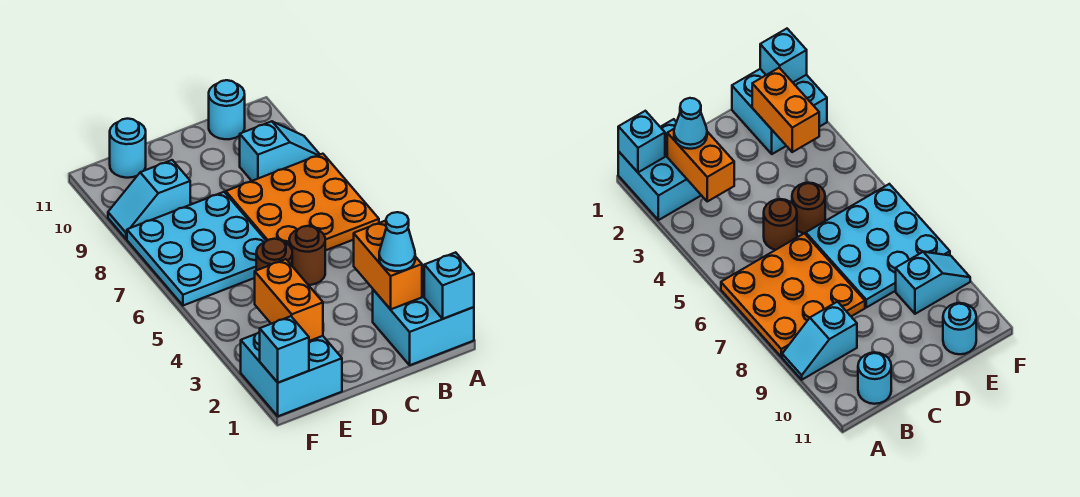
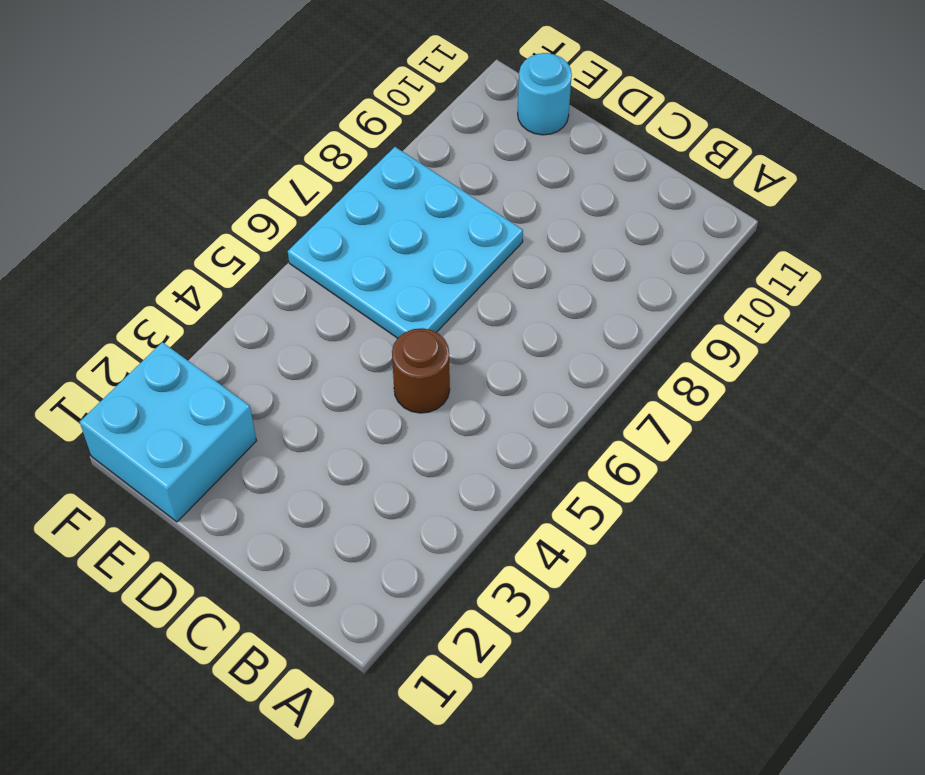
none -> cyan brick A1:B2 level 1
none -> orange plate A6:C8 level 1
none -> cyan slope A9:B9 level 1 top B

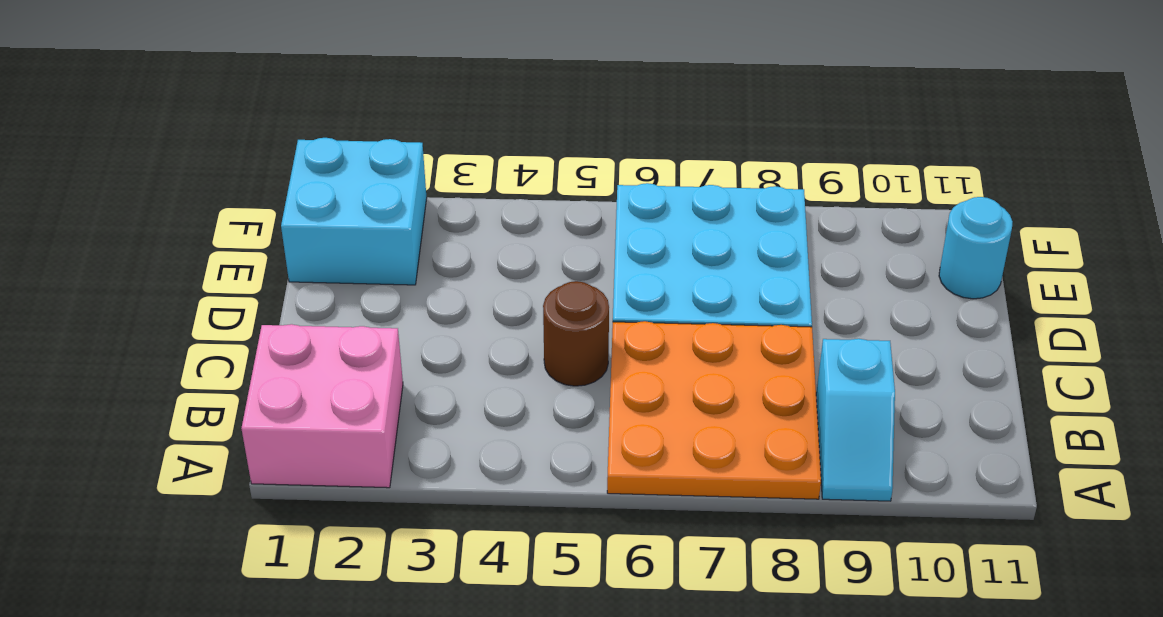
pink brick A1:B2 level 1 -> cyan brick A1:B2 level 1
none -> cyan round brick B11 level 1
none -> brown round brick D5 level 1
none -> cyan slope E9:F9 level 1 top E

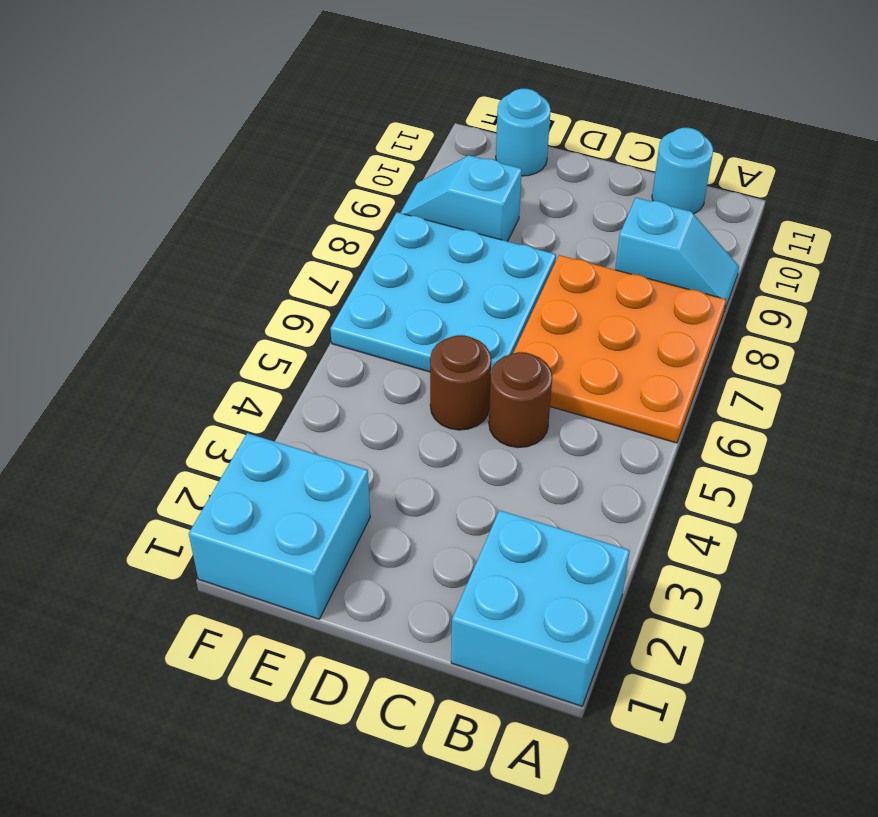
none -> cyan brick A1 level 2
none -> orange brick B2:B3 level 2
none -> orange brick E2:E3 level 2

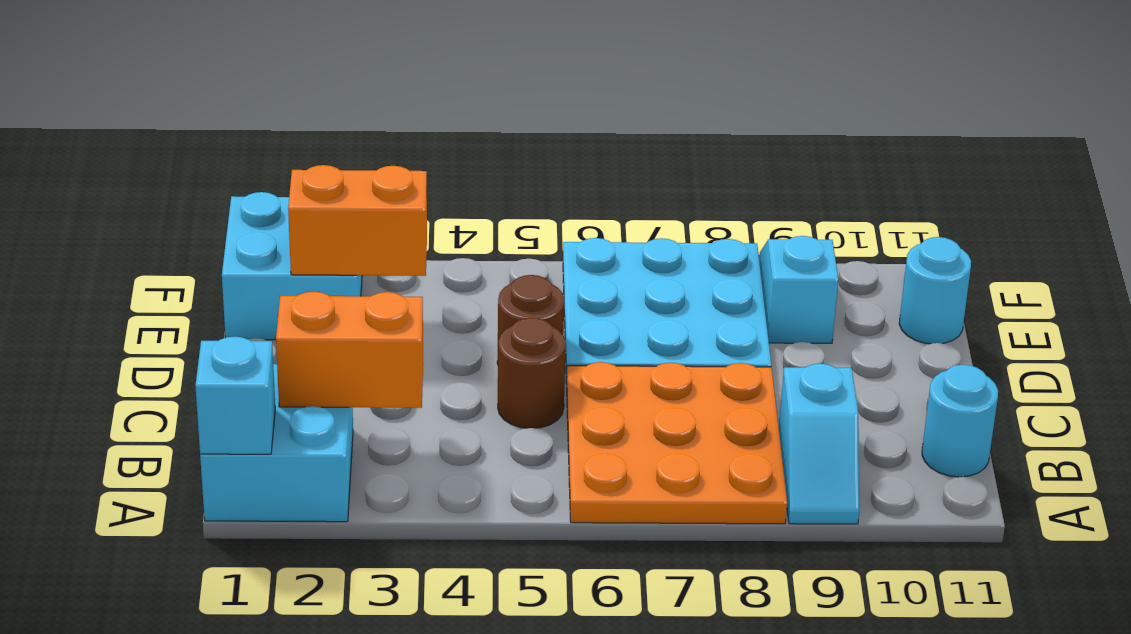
none -> cyan brick F1 level 2
none -> cyan cone B2 level 3

